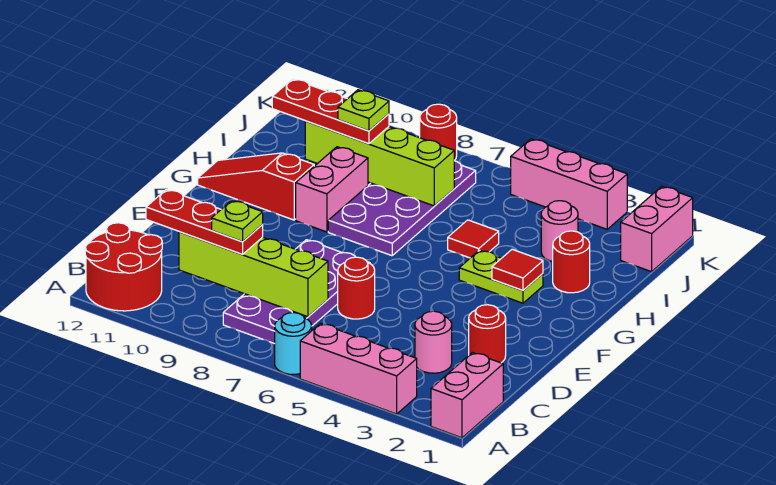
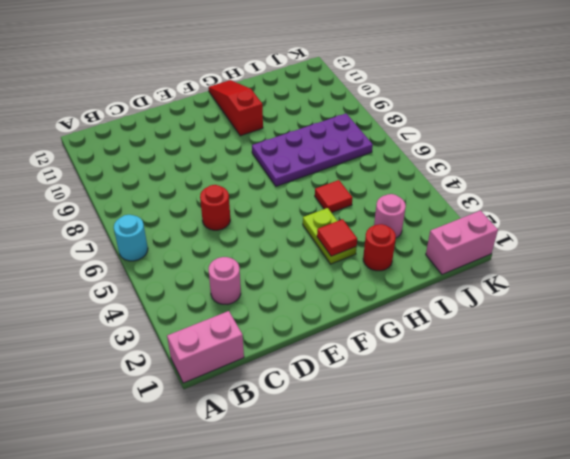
none -> pink brick A3:A5 level 1
none -> red round brick A11:B12 level 1
none -> purple plate B7:E8 level 1

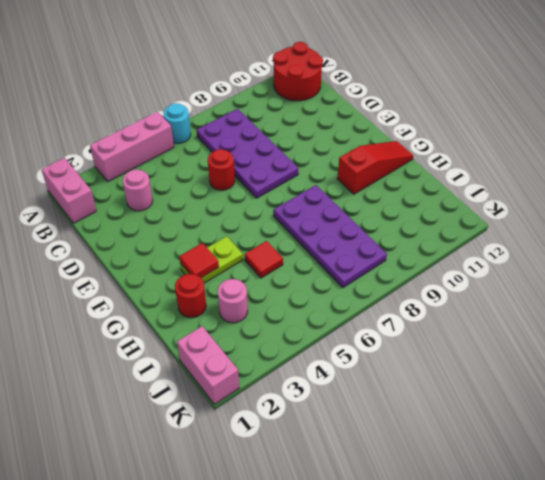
none -> red round brick D2 level 1
none -> pink brick G9:H9 level 1
none -> pink brick K3:K5 level 1

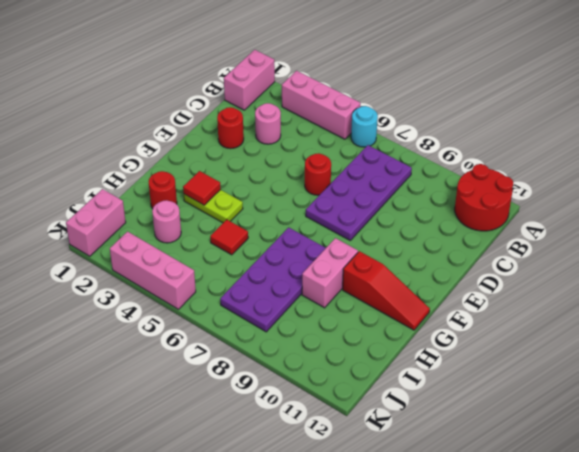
none -> red round brick K8 level 1
none -> lime brick C7:C10 level 2
none -> lime brick I7:I10 level 2

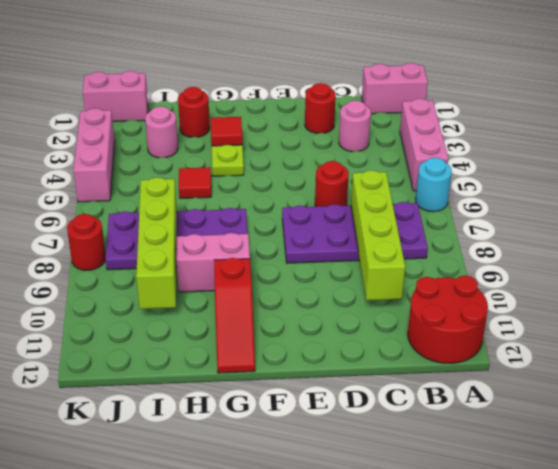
none -> red plate C9:C11 level 3
none -> red plate I9:I11 level 3
none -> lime plate C9 level 4

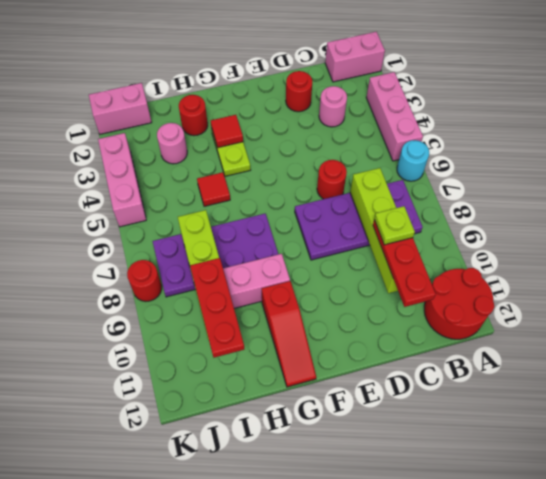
none -> lime plate I9 level 4

